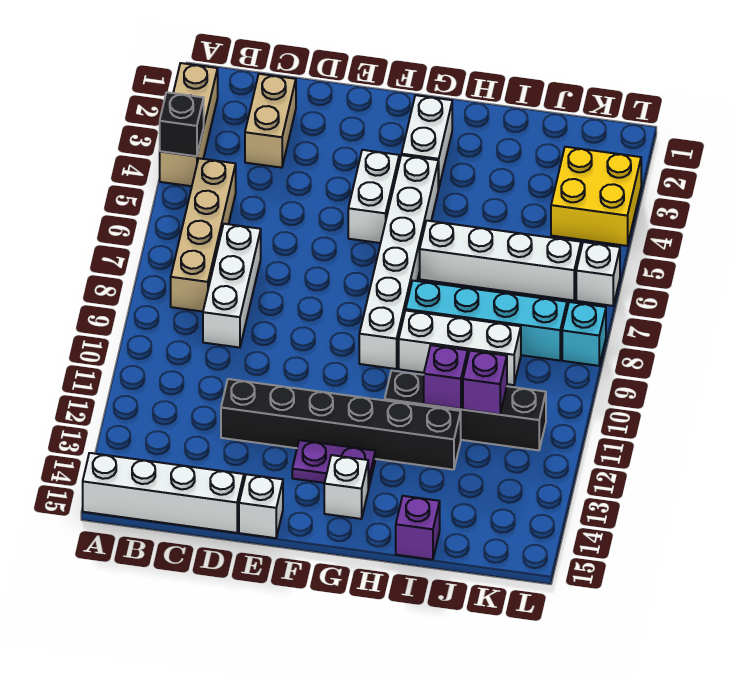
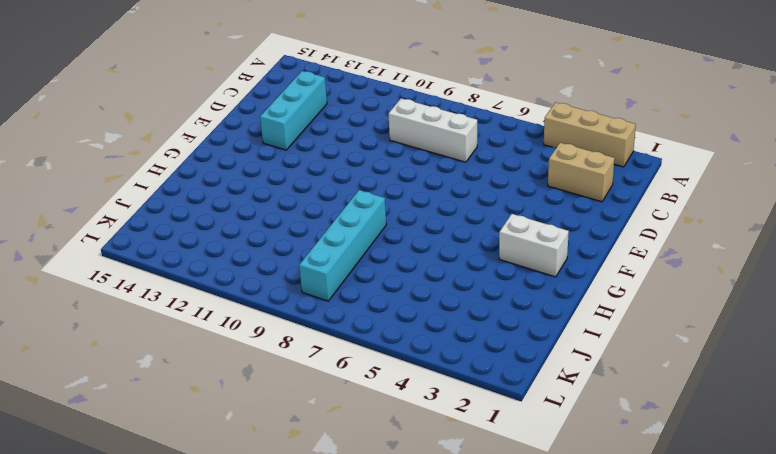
cyan brick C13:E13 level 1 -> none
none -> white brick A15:D15 level 1
none -> tan brick B5:B8 level 1
none -> black brick D12:I12 level 1

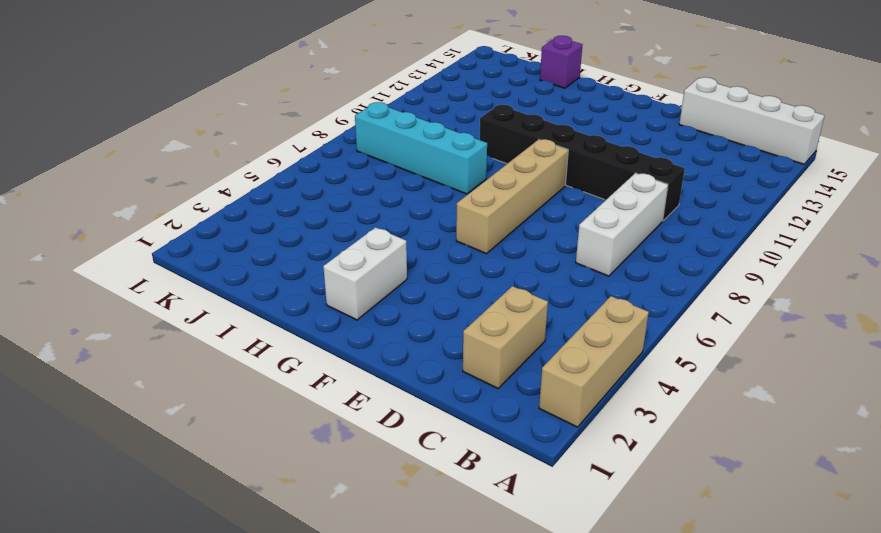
black brick C10:H10 level 1 -> black brick D12:I12 level 1
tan brick F6:F9 level 1 -> tan brick B5:B8 level 1
none -> white brick E15 level 1
none -> white brick F4:F5 level 1
none -> purple plate F13:G13 level 1

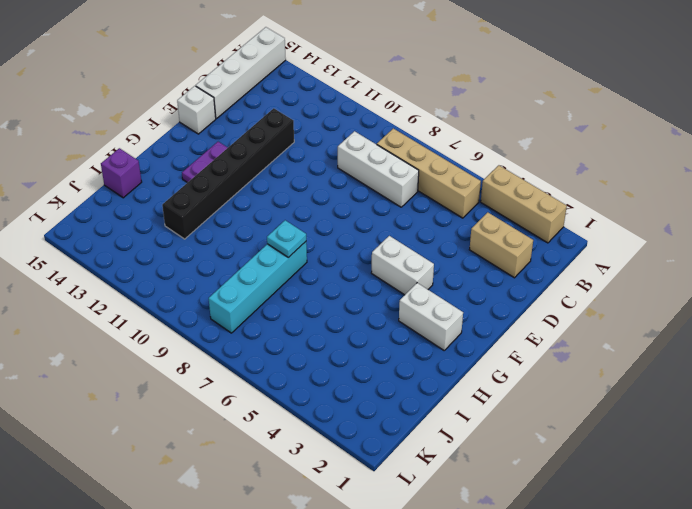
cyan plate H8 level 2 -> none
none -> white brick G4:G9 level 1
none -> white brick G14 level 1
none -> white brick H6:K6 level 1

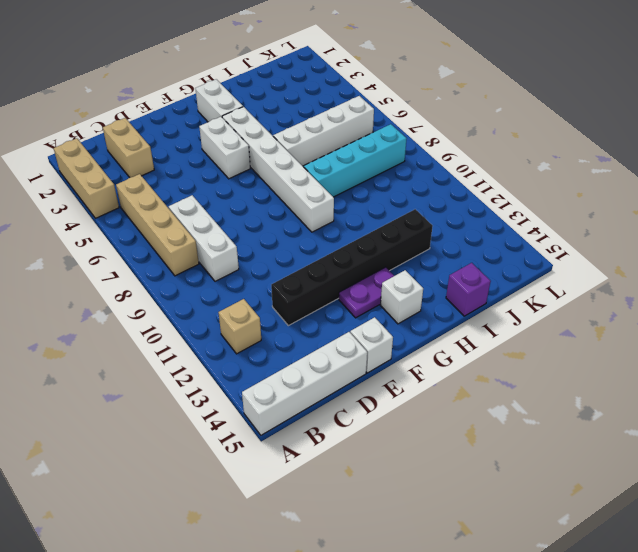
tan brick B12 level 1 -> none
none -> white brick H9:J9 level 1
none -> black brick H11:K11 level 1
none -> yellow brick K3:L4 level 1

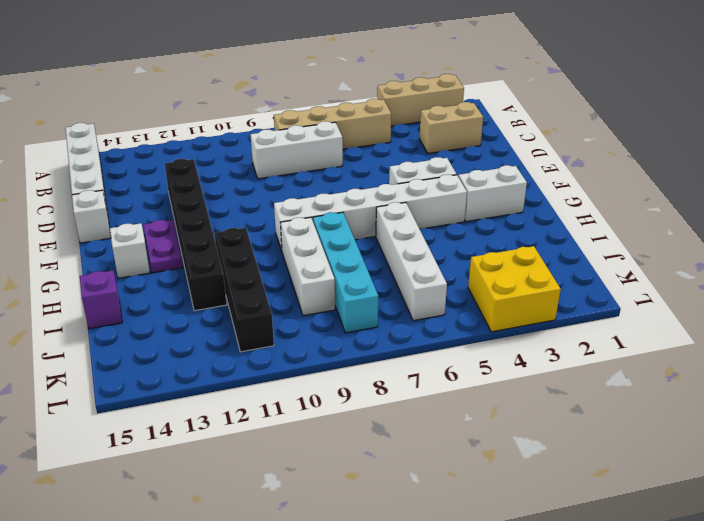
none -> white brick L6 level 1
none -> cyan brick L8 level 1
none -> black brick A4 level 2

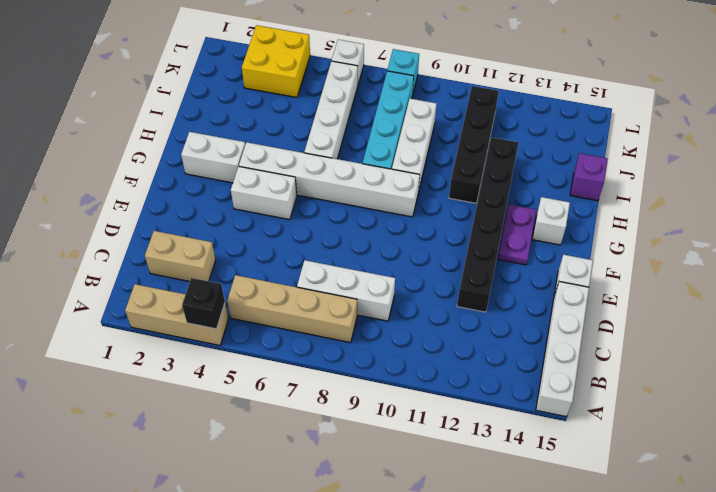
none -> purple brick I11 level 2
none -> purple brick J11 level 2

